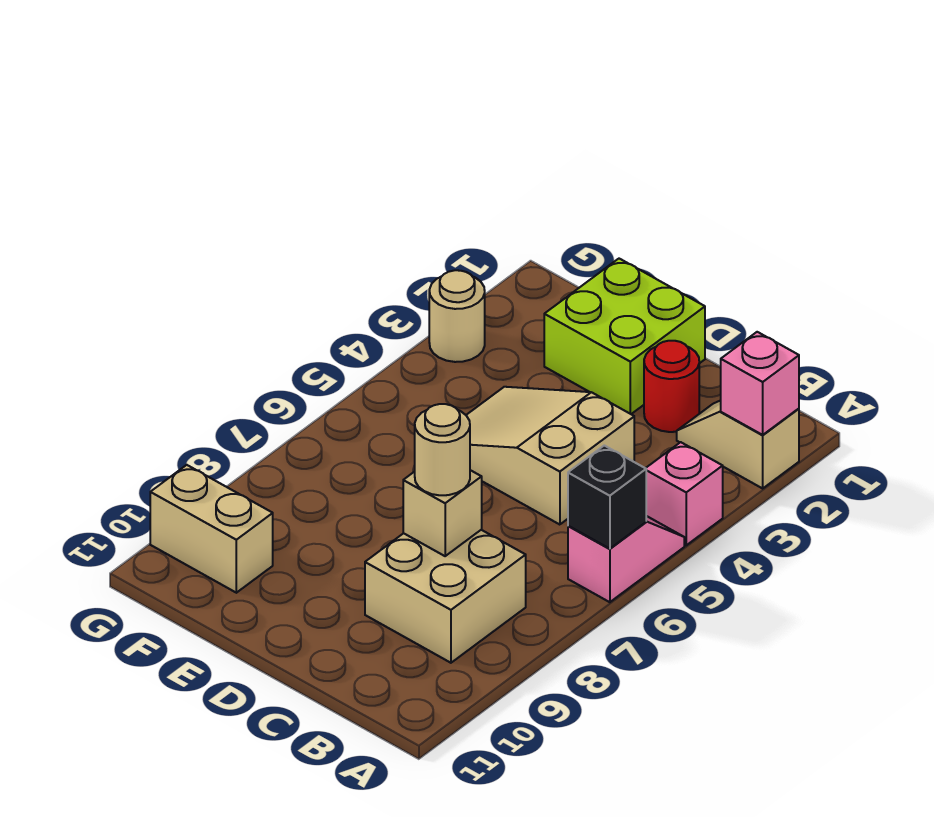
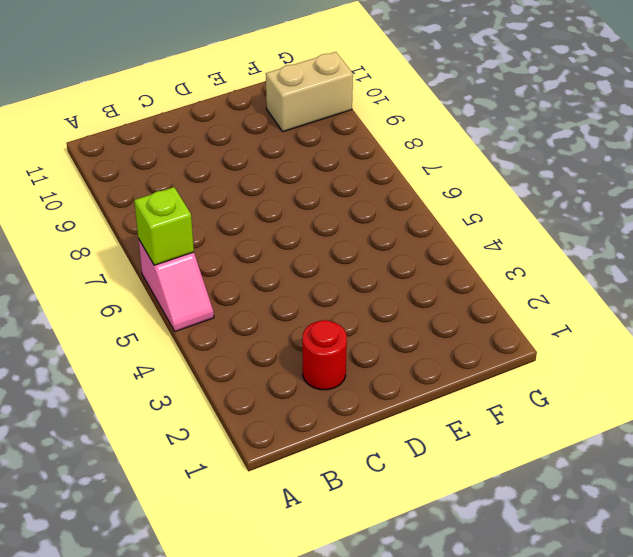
lime brick A6 level 2 -> black brick A6 level 2
none -> tan slope A2:B2 level 1 top A
none -> pink brick A4 level 1
none -> tan brick B8:C9 level 1

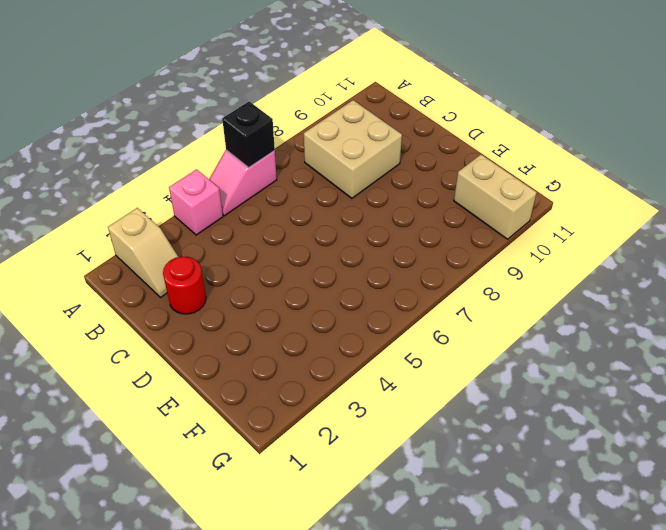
none -> tan slope C4:E5 level 1 top C
none -> lime brick D1:E2 level 1
none -> tan round brick G3 level 1

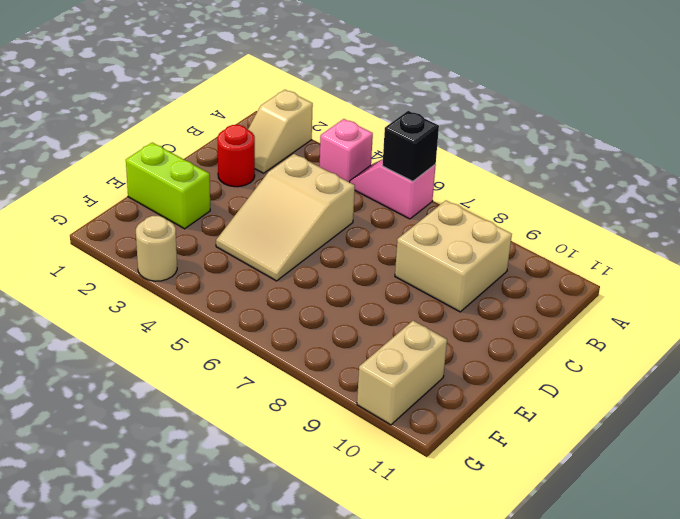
lime brick E1:E2 level 1 -> lime brick D1:E2 level 1
none -> pink brick A2 level 2
none -> tan brick C8 level 2
none -> tan round brick C8 level 3

